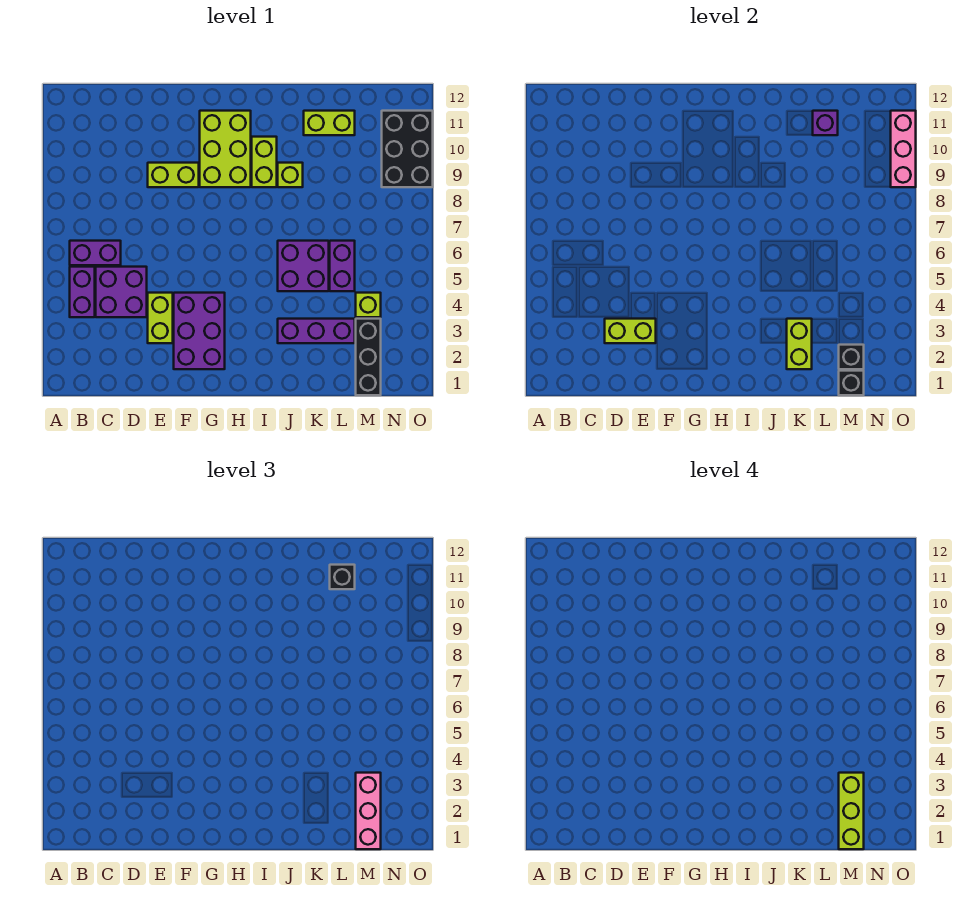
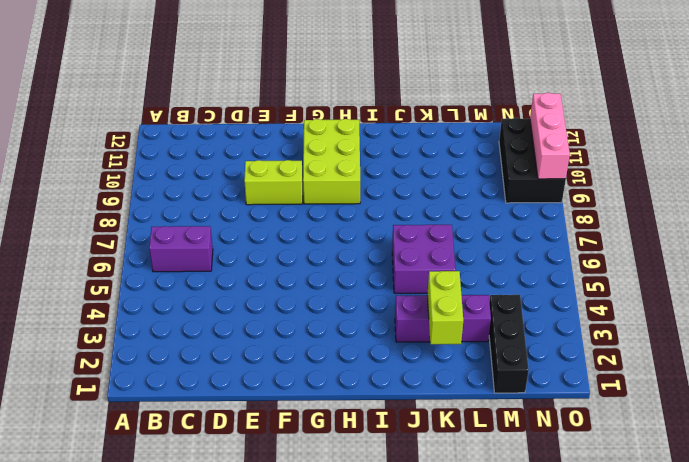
none -> purple brick B4:B5 level 1
none -> purple brick C4:D5 level 1
none -> lime brick E3:E4 level 1

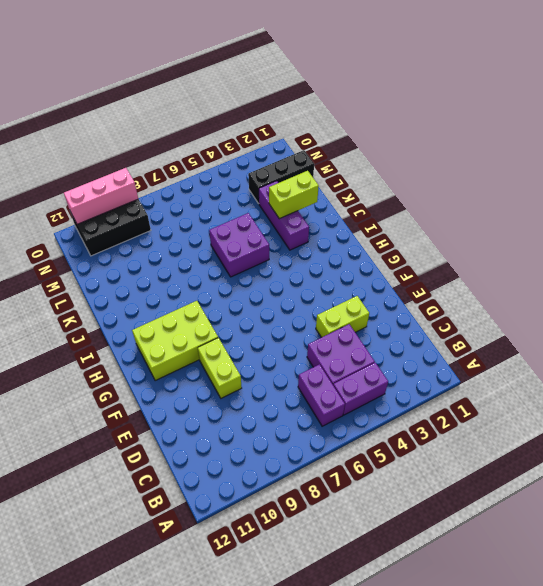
none -> purple brick F2:G4 level 1
none -> lime brick I9:I10 level 1
none -> lime brick J9 level 1

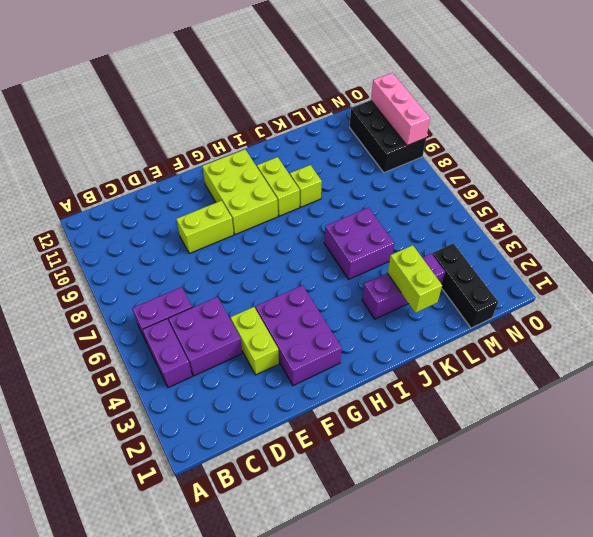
none -> lime brick K11:L11 level 1
none -> purple brick L5:L6 level 1
none -> lime brick M4 level 1

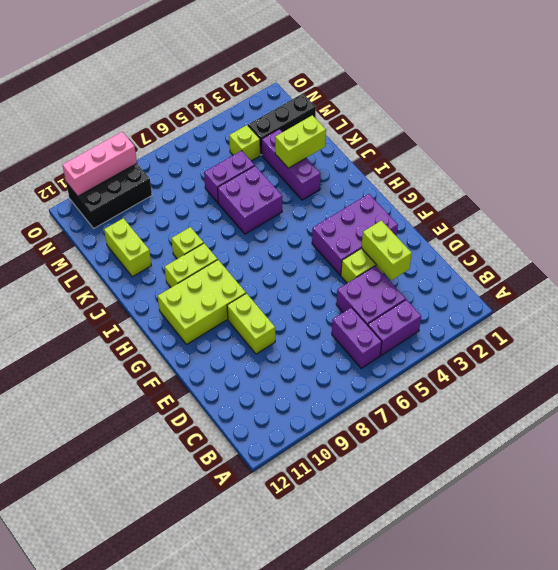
none -> purple brick L11 level 2
none -> black brick M1 level 2
none -> black brick M2 level 2

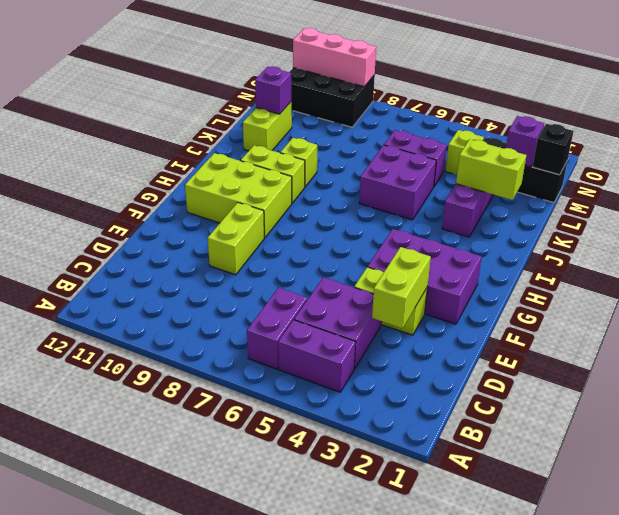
purple brick M2 level 2 -> black brick M2 level 2
none -> black brick L11 level 3
none -> pink brick M1:M3 level 3
none -> lime brick M1:M3 level 4

